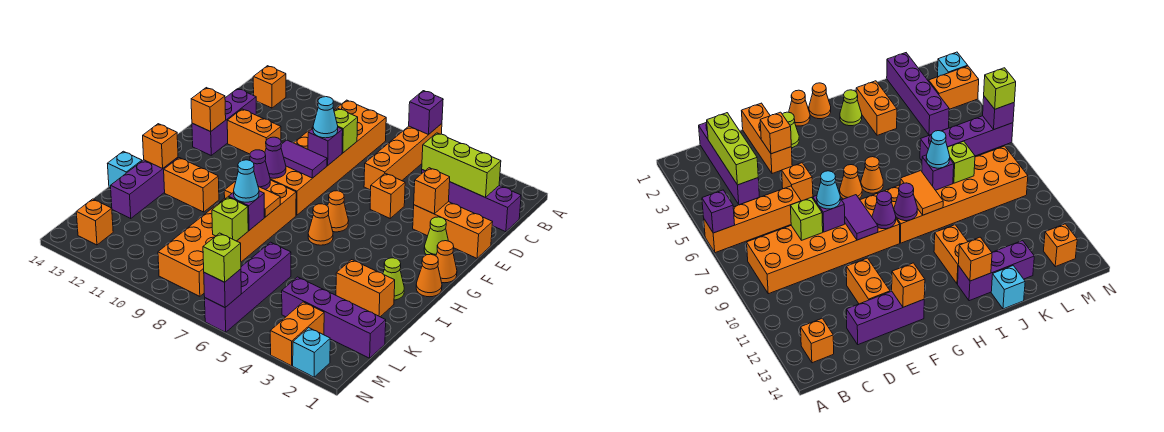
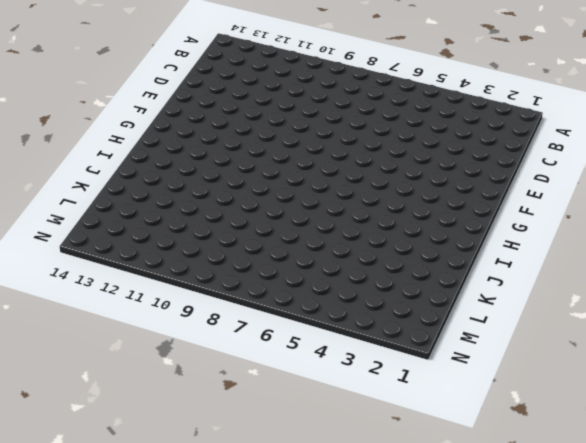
none -> orange brick A6:D6 level 1
none -> orange brick B8:G9 level 1
none -> orange brick B13 level 1
none -> purple brick C1:C4 level 1

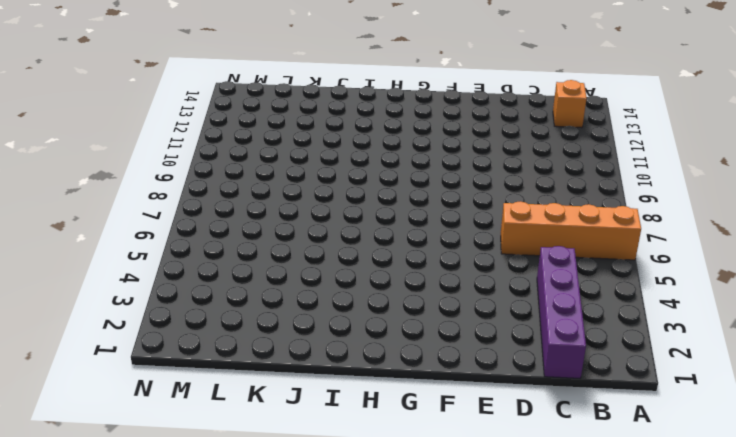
none -> orange brick B8:G9 level 1
none -> purple brick D13:F13 level 1
none -> orange brick E1:E3 level 1
none -> orange brick E5 level 1

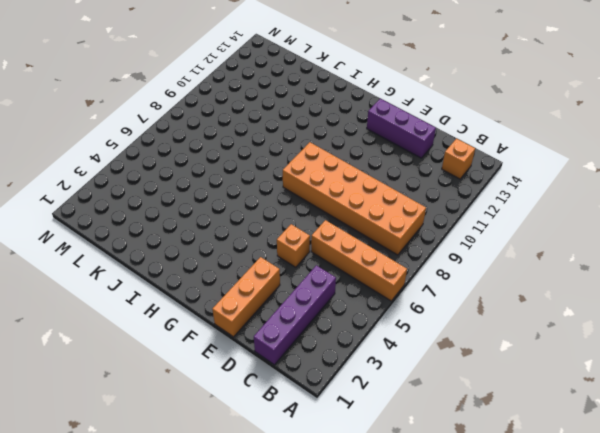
none -> orange brick E11:E12 level 1
none -> lime cone F2 level 1
none -> orange cone G1 level 1
none -> orange cone G6 level 1

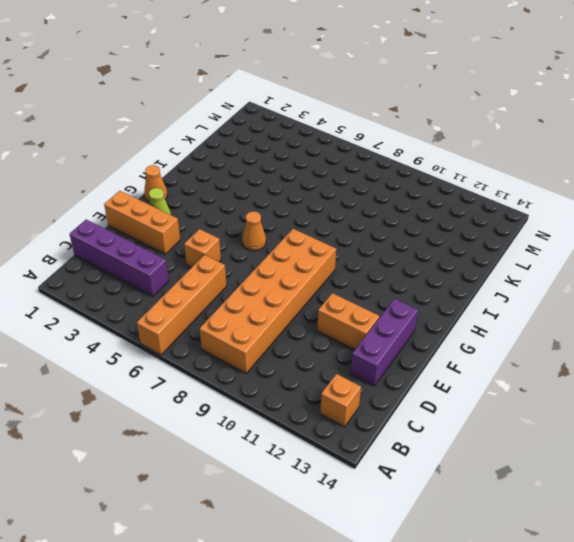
none -> orange cone H1 level 1
none -> orange cone H6 level 1
none -> orange brick H8:M9 level 1
none -> lime cone I2 level 1

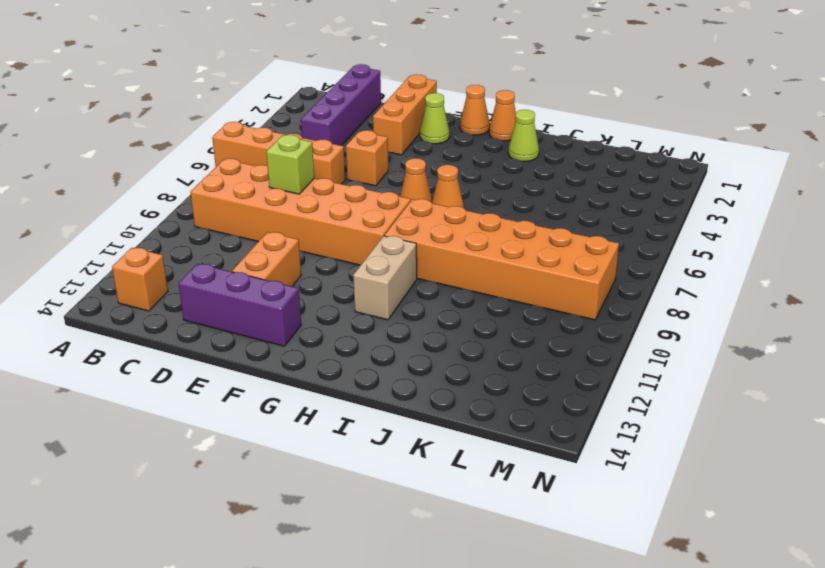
tan brick H10:H11 level 1 -> none
none -> orange brick I11:I12 level 1
none -> purple brick I13:K13 level 1
none -> orange brick J2:J3 level 1
none -> cyan brick J14 level 1

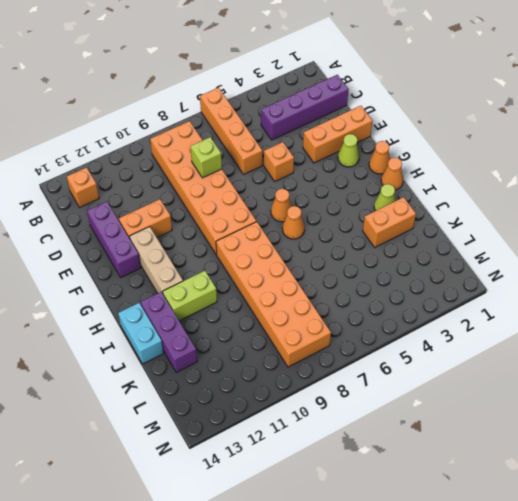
tan brick F12:H12 level 1 -> none
lime brick I11:I12 level 1 -> orange brick I11:I12 level 1
cyan brick I14:J14 level 1 -> cyan brick J14 level 1
none -> purple brick K6:N6 level 1
none -> purple brick L1:L4 level 1
none -> orange brick M3:N3 level 1
none -> orange brick M13 level 1

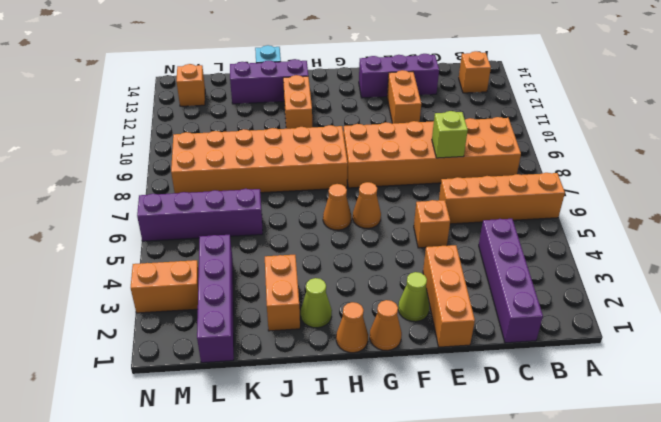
none -> cyan brick N2 level 1
none -> purple brick A6 level 2
none -> lime brick C2:C4 level 2
none -> orange brick E3 level 2

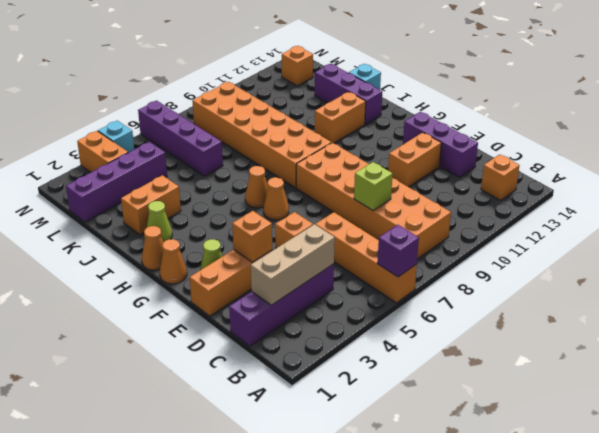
tan brick C2:C4 level 2 -> lime brick C2:C4 level 2
cyan brick N4 level 1 -> cyan brick N2 level 1
none -> purple brick E8 level 2
none -> purple tile F8:F9 level 2
none -> orange brick F13 level 2
none -> purple cone G9 level 2

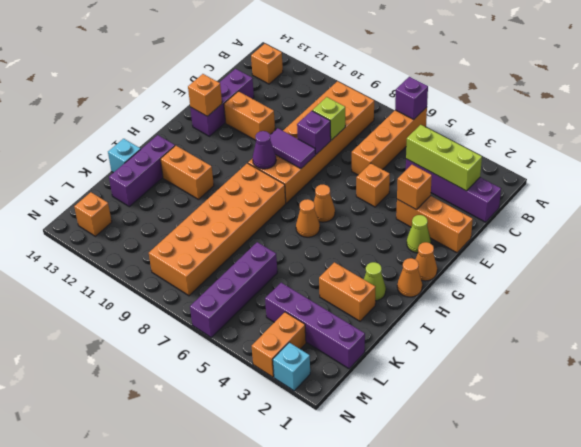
none -> purple cone H9 level 2
none -> orange tile I8:I9 level 2
none -> orange brick I13 level 2
none -> purple brick J8 level 2

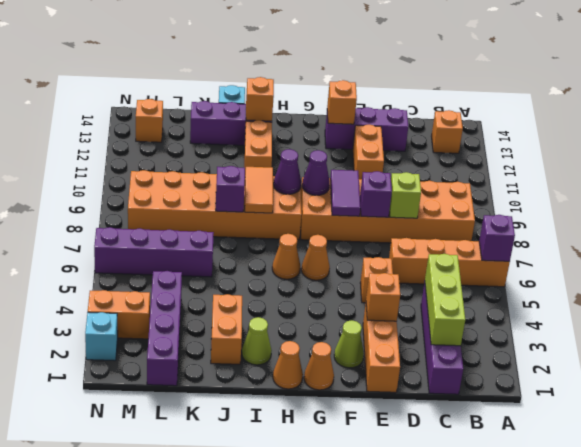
none -> lime brick K8 level 2
none -> purple brick N6 level 2
none -> cyan cone E8 level 3
none -> cyan cone J8 level 3

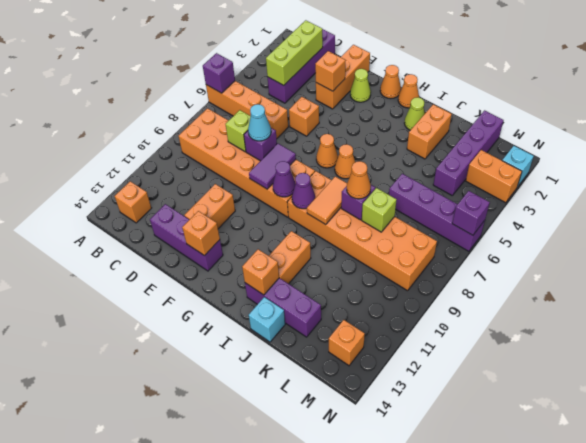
orange cone J8 level 3 -> cyan cone J8 level 3
none -> lime brick N6 level 3

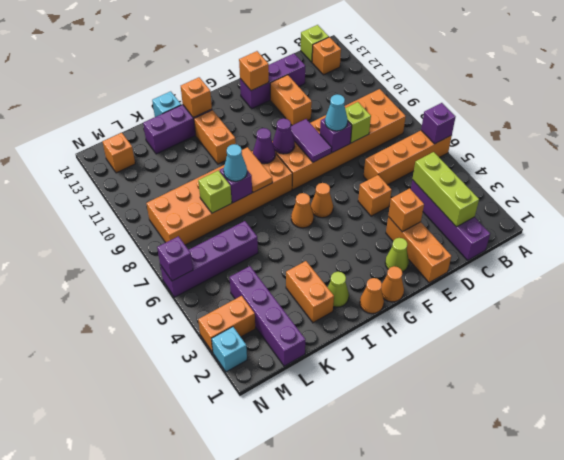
lime brick B14 level 1 -> lime brick N6 level 3

